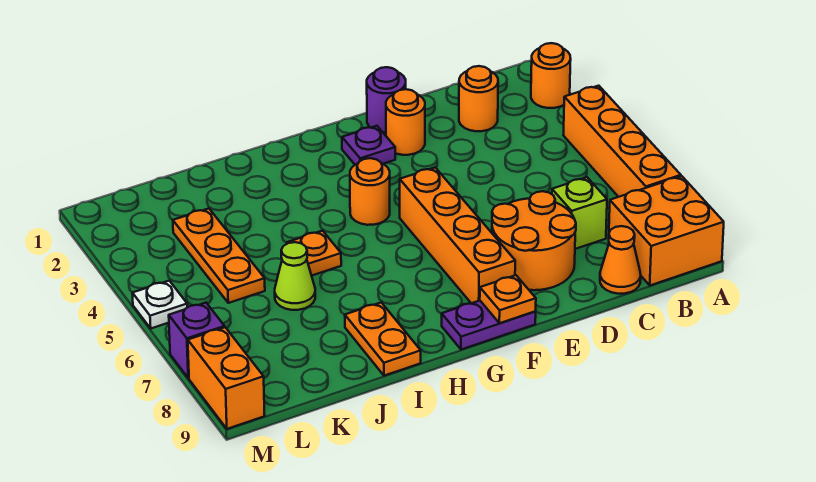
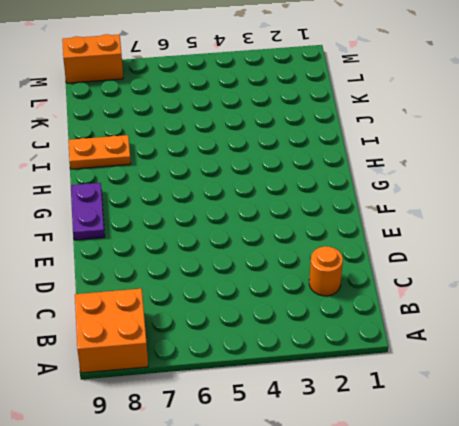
none -> orange round brick A2 level 1
none -> orange brick A4:A7 level 1
none -> lime brick C7 level 1

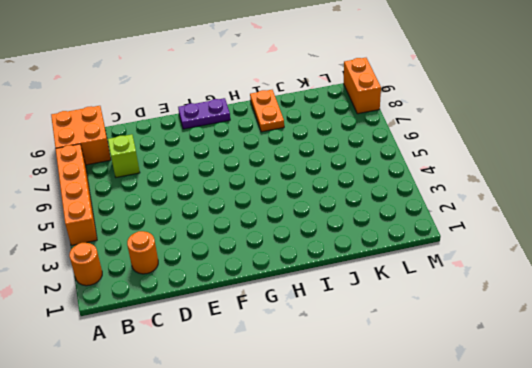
none -> orange cone C9 level 1
none -> orange round brick D7:E8 level 1
none -> purple round brick E1 level 1

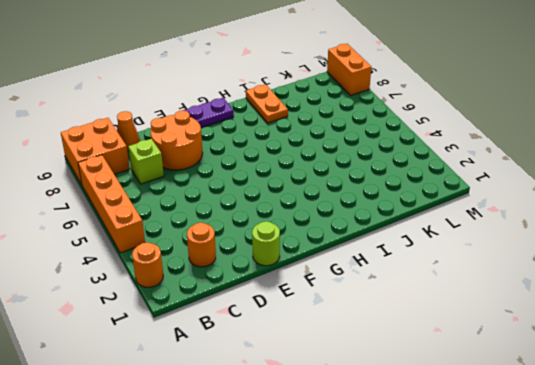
lime round brick E1 level 1 -> purple round brick E1 level 1
none -> orange round brick E2 level 1
none -> purple plate F2 level 1
none -> orange brick F5:F8 level 1

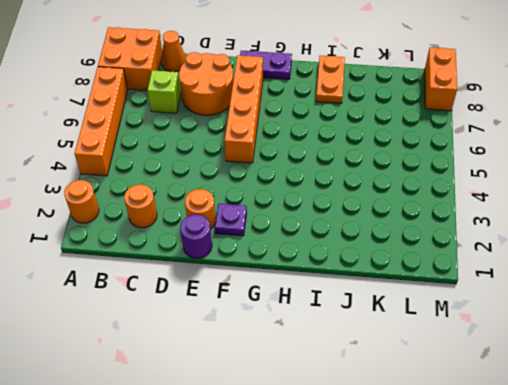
none -> orange round brick G4 level 1
none -> orange plate I5 level 1
none -> lime cone J6 level 1

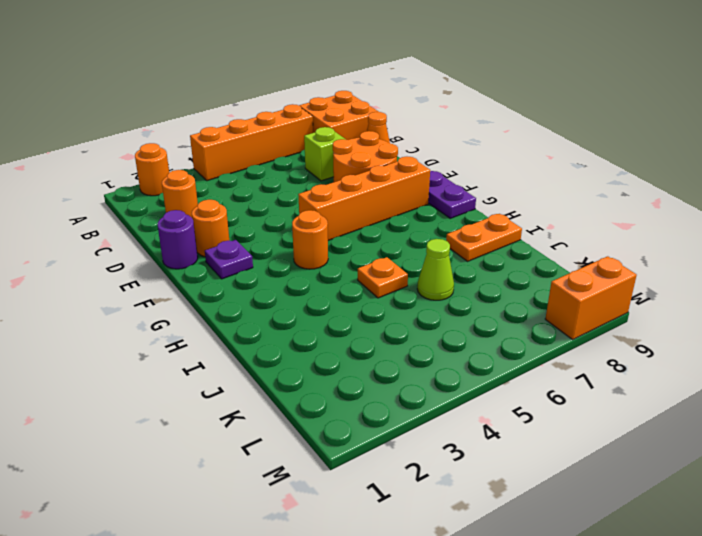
none -> orange plate K3:K5 level 1
none -> white plate M5 level 1
none -> purple brick M7 level 1

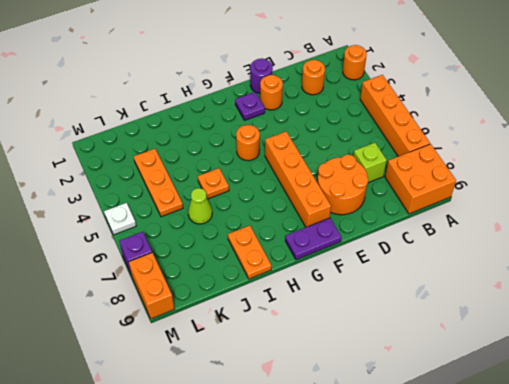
none -> orange cone C9 level 1
none -> orange plate F9 level 2

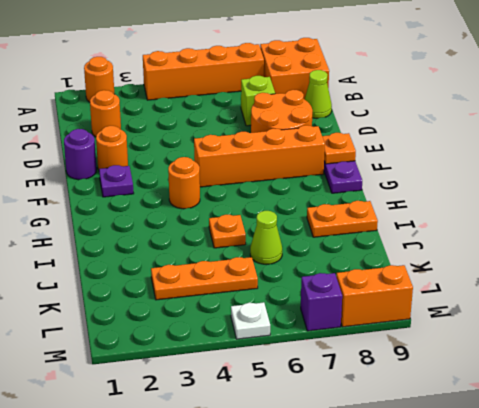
lime cone C9 level 1 -> orange cone C9 level 1

